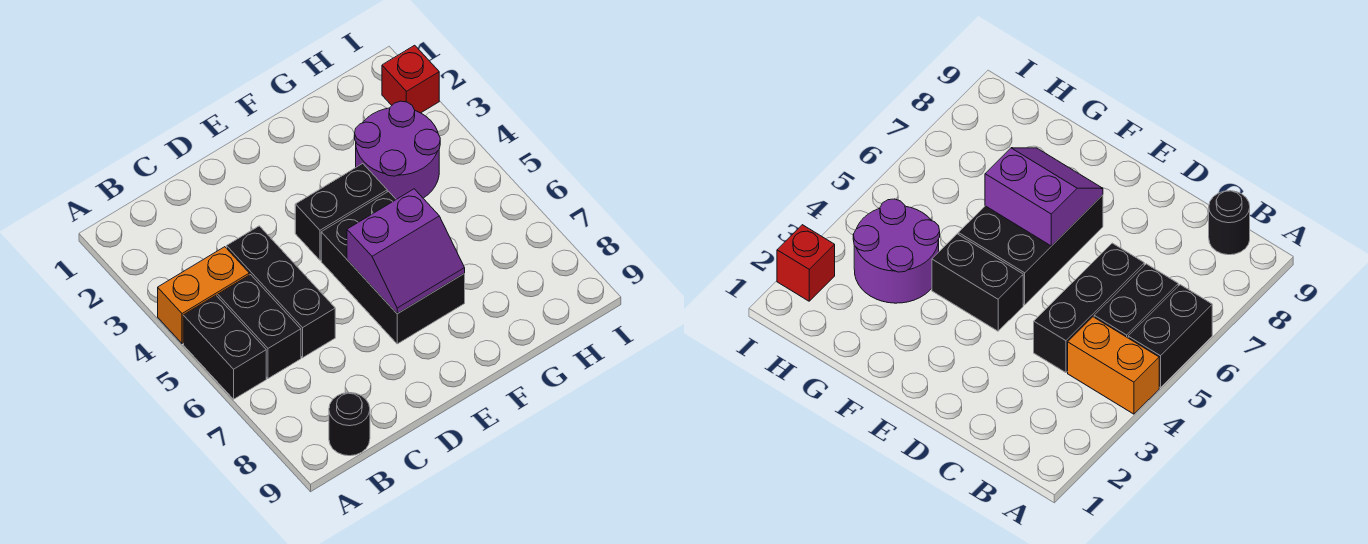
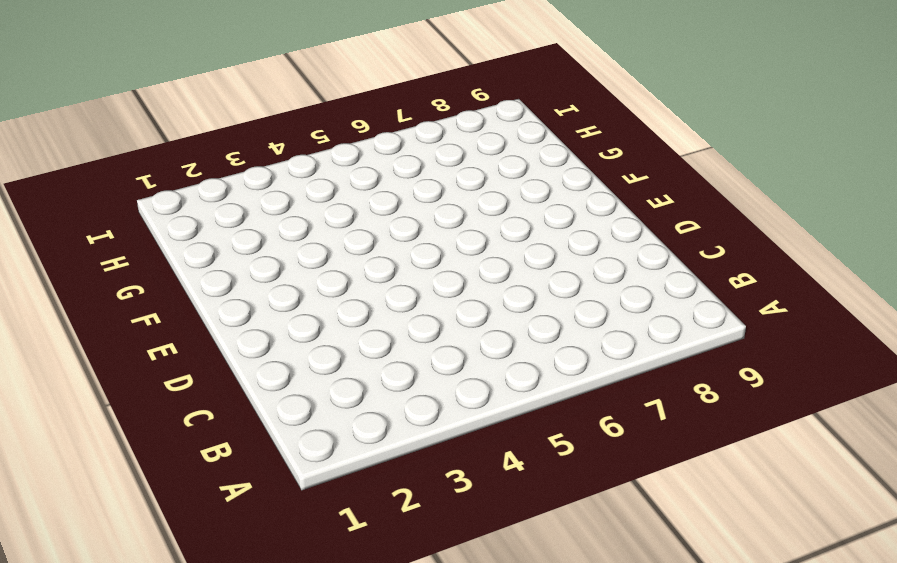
none -> orange brick A4:B4 level 1
none -> black brick A5:A6 level 1

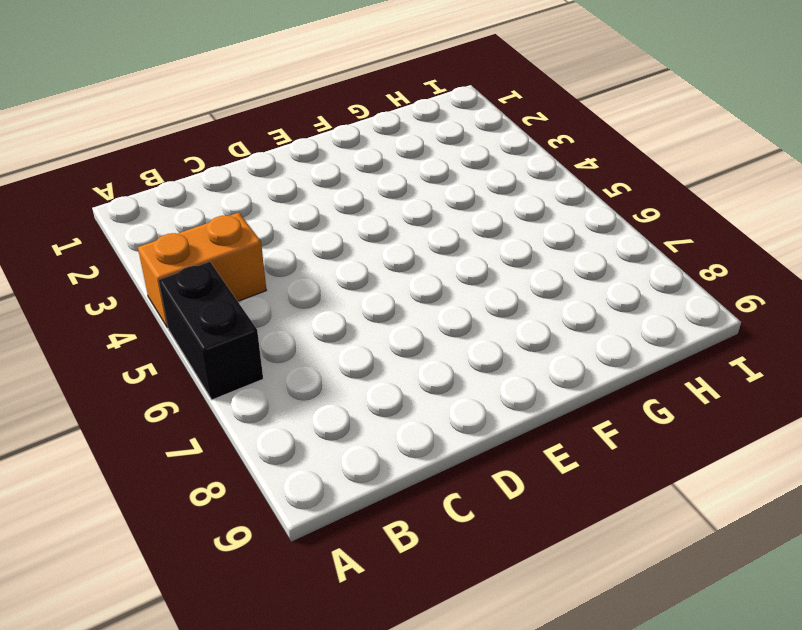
none -> black brick B5:B6 level 1
none -> black round brick B9 level 1

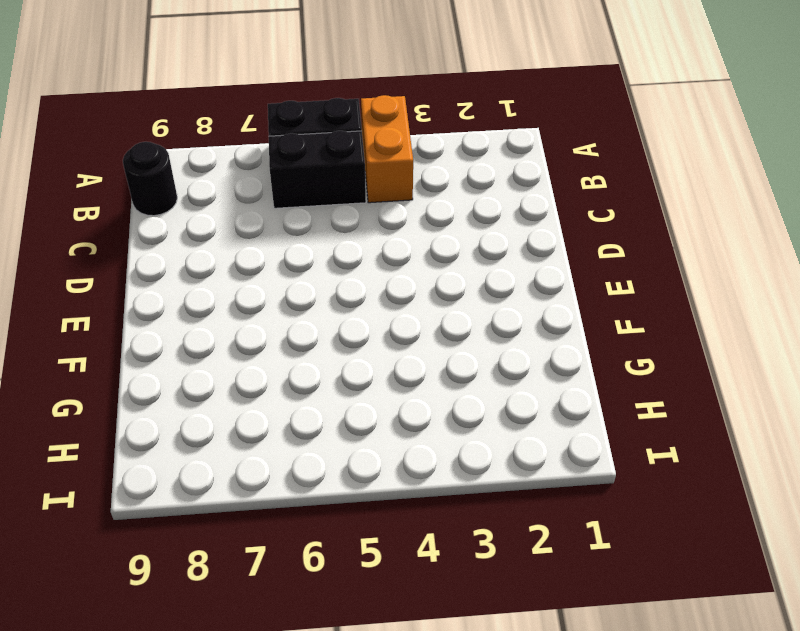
none -> black brick C4:C6 level 1
none -> black brick E4:F4 level 1

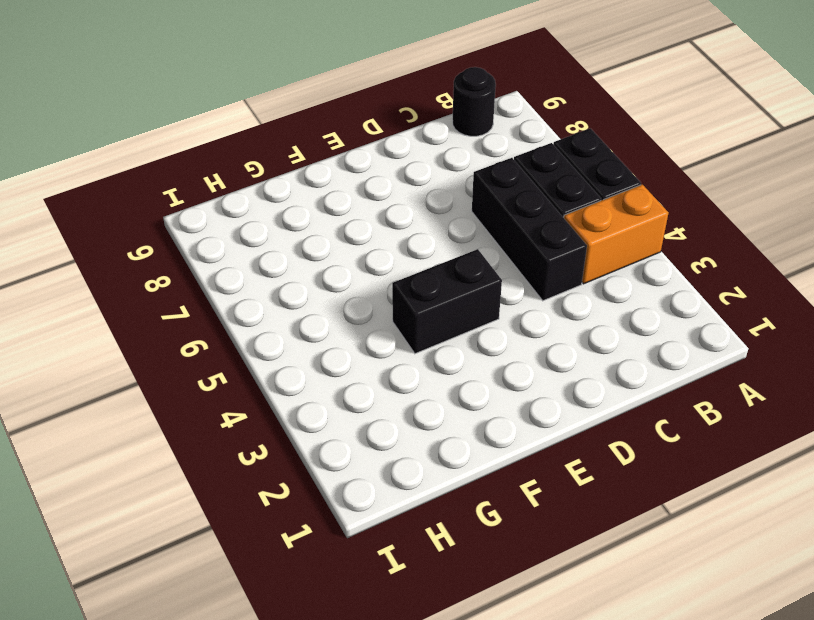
none -> black brick E5:F7 level 1
none -> purple round brick G3:H4 level 1

